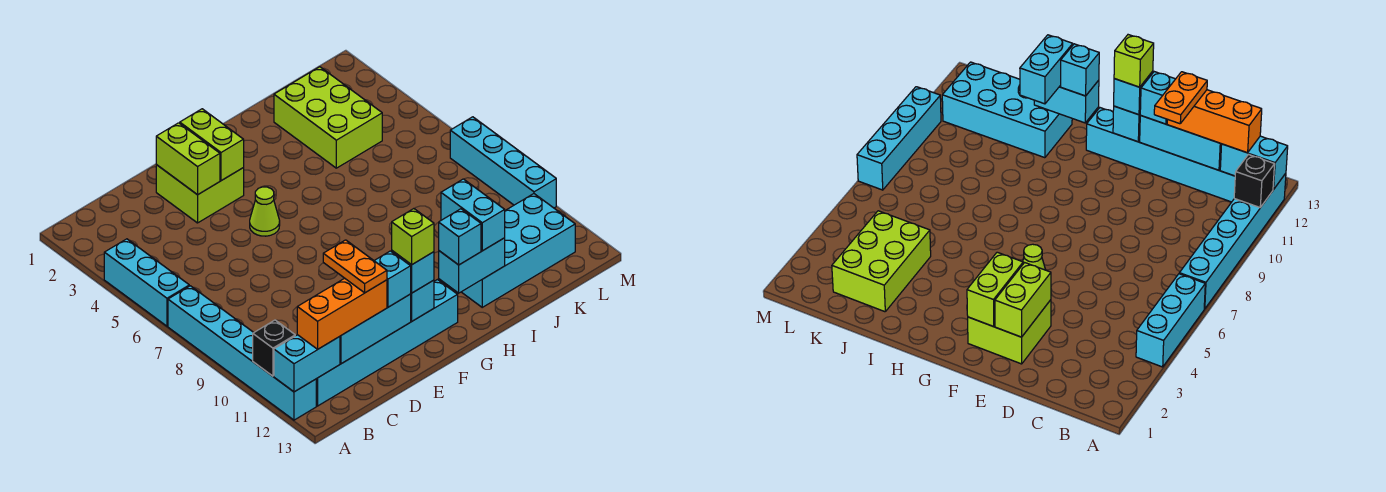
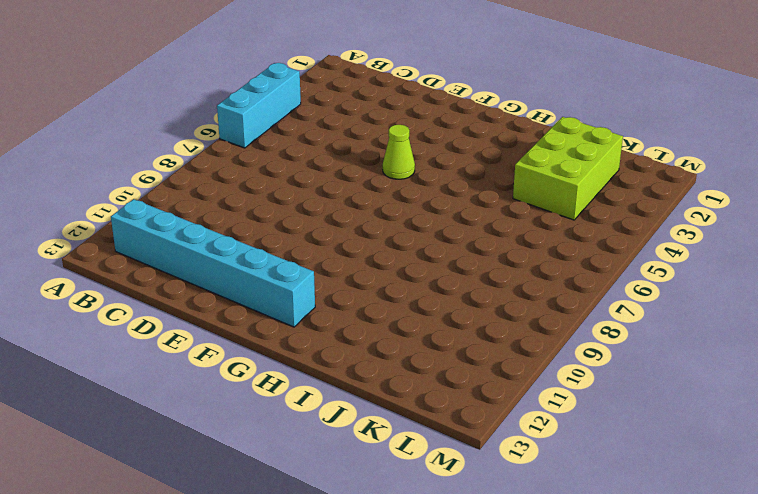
none -> cyan brick A7:A12 level 1
none -> lime brick E2:F3 level 1
none -> cyan brick I11:L12 level 1

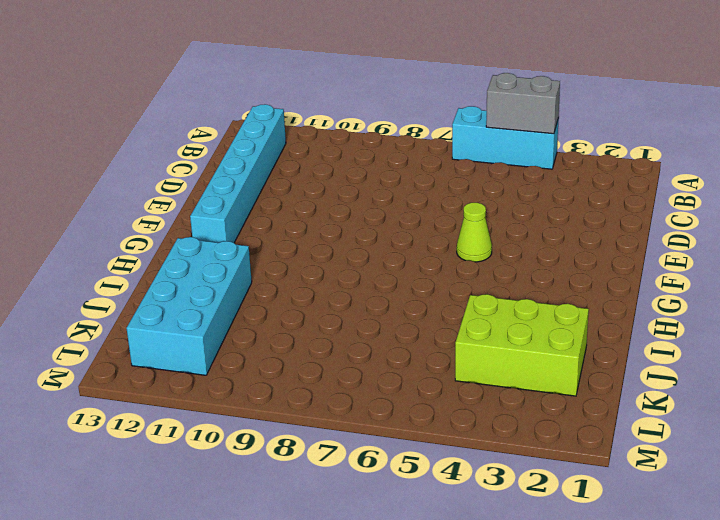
grey brick A4:A5 level 2 -> none
none -> cyan brick A7:A12 level 1
none -> lime brick E2:F3 level 1
none -> cyan brick M7:M10 level 1

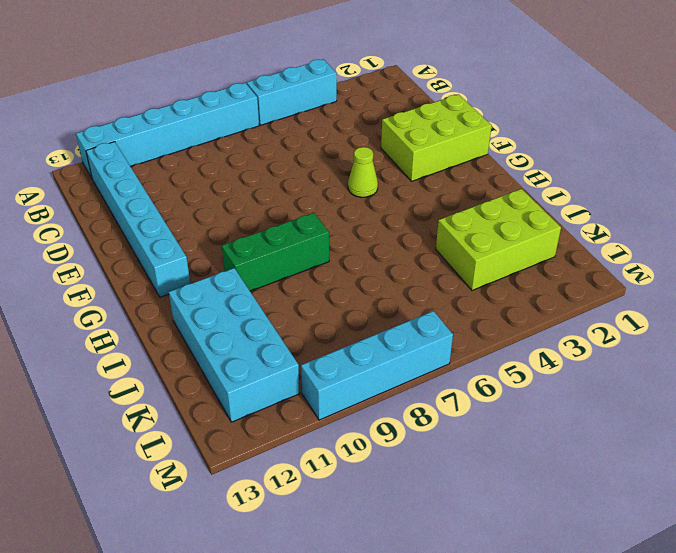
lime brick E1:F3 level 1 -> lime brick E2:F3 level 1
green brick H8:H10 level 1 -> none
none -> black brick A11 level 2
none -> cyan brick A12:B12 level 2
none -> cyan brick C12:E12 level 2

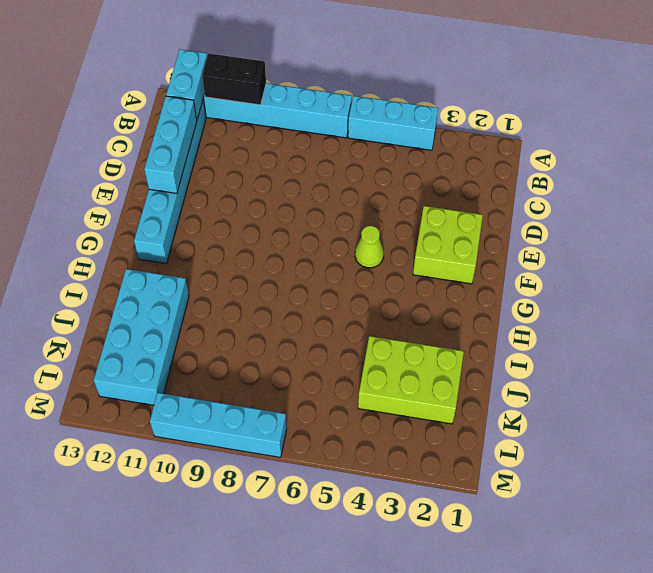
black brick A10:A11 level 2 -> black brick A11 level 2
none -> lime brick E2:E3 level 2
none -> lime brick F2:F3 level 2
none -> cyan brick F12 level 2

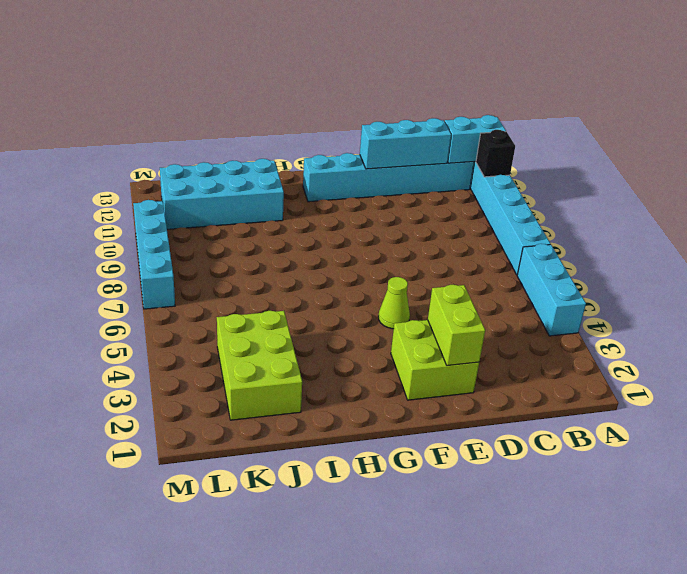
none -> lime brick F2:F3 level 2
none -> cyan brick F12 level 2
none -> cyan brick H12:I12 level 2

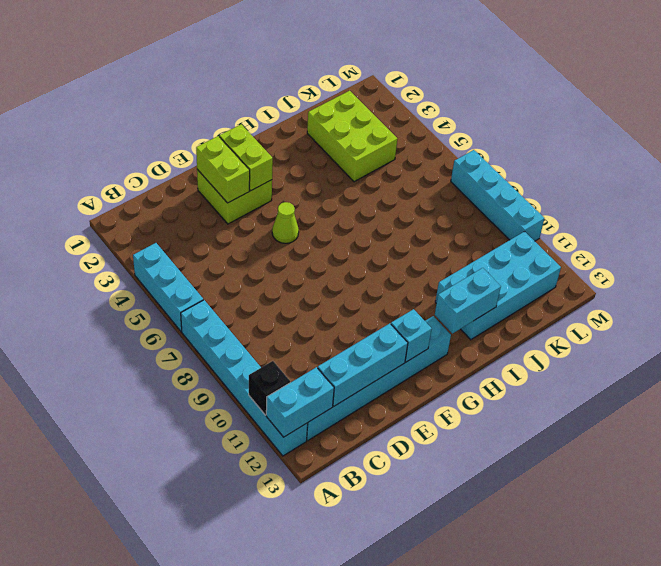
none -> orange brick B12:D12 level 3
none -> cyan brick E12 level 3
none -> cyan brick F12 level 3

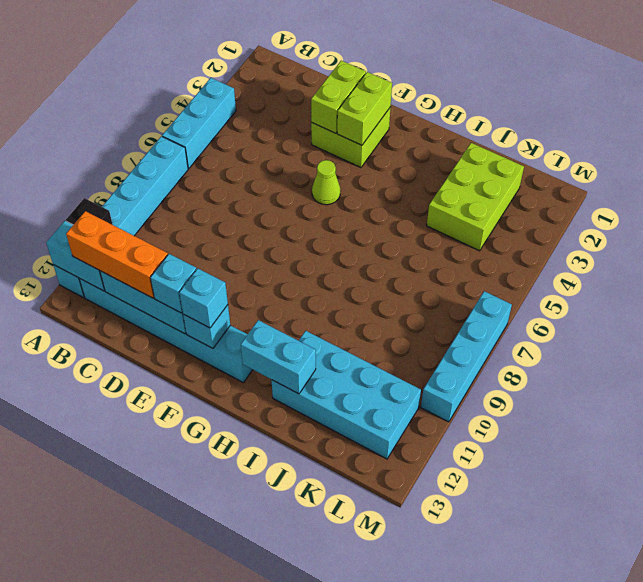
none -> cyan brick H12 level 3
none -> cyan brick I11:I12 level 3
none -> orange plate D11:D12 level 4

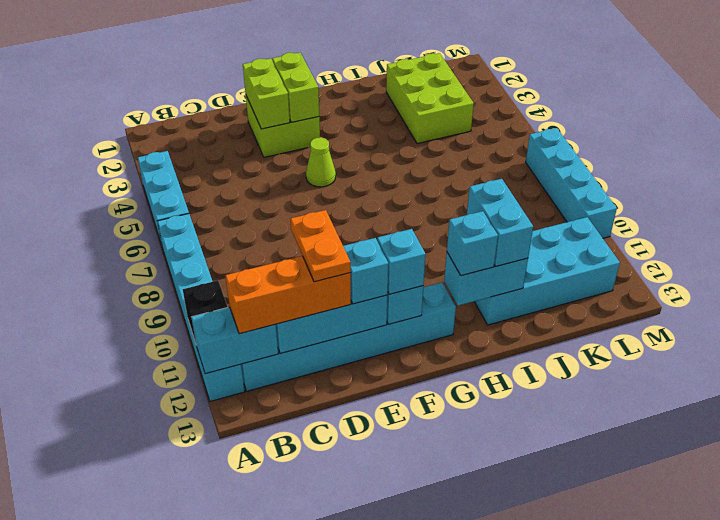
none -> lime brick F12 level 4

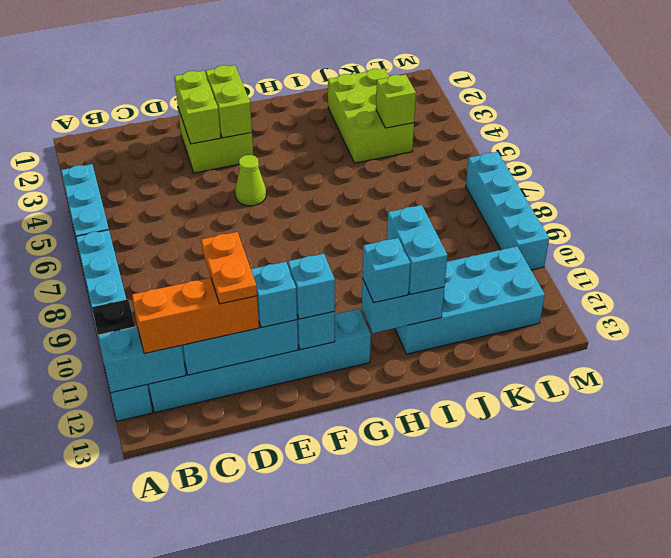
lime brick K4 level 2 -> lime brick F12 level 4

